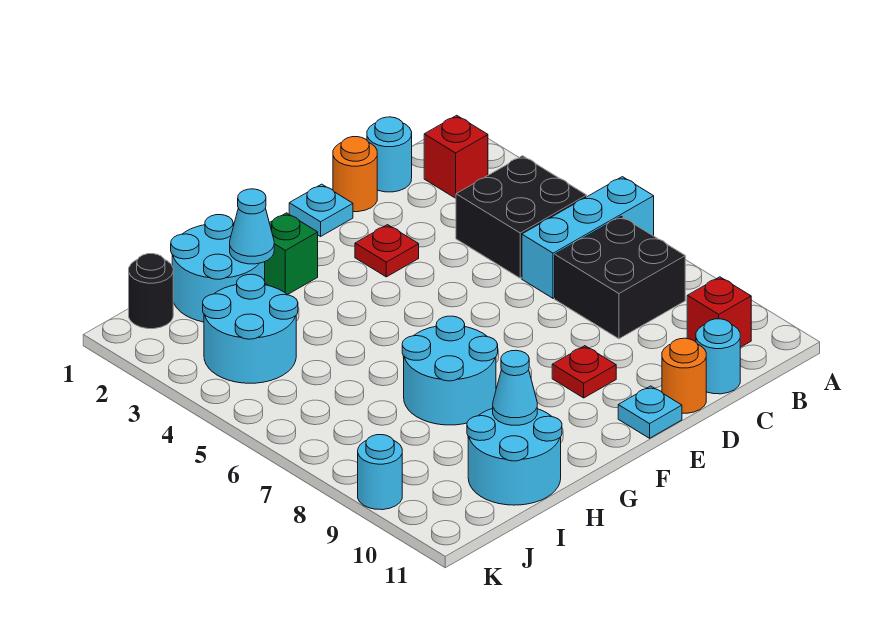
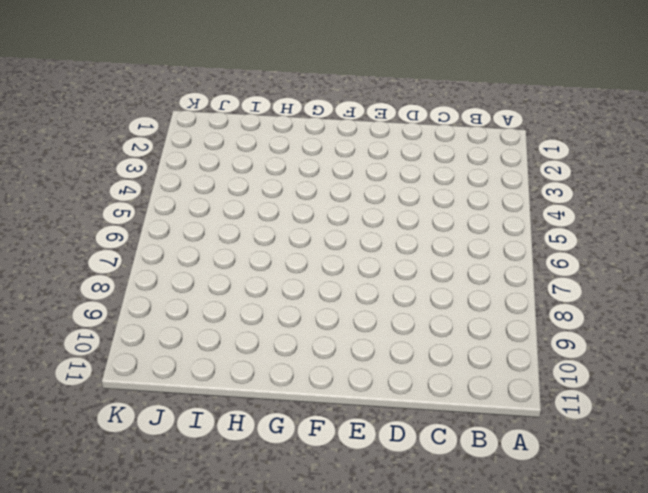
none -> cyan brick A6:C6 level 1
none -> red brick B2 level 1
none -> black brick B4:C5 level 1

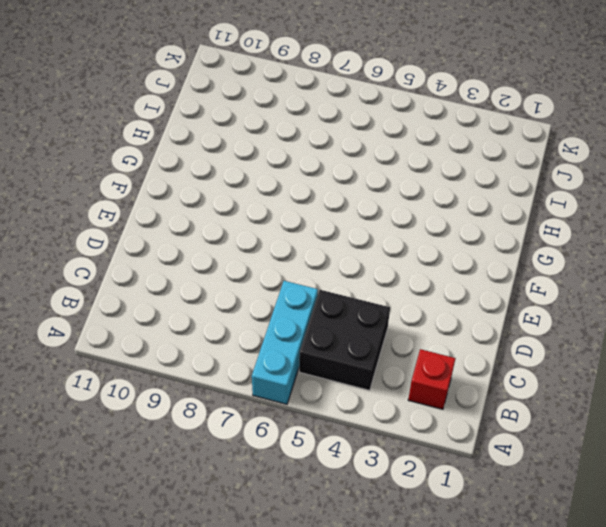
none -> black brick B7:C8 level 1
none -> red brick B10 level 1
none -> cyan round brick C1 level 1

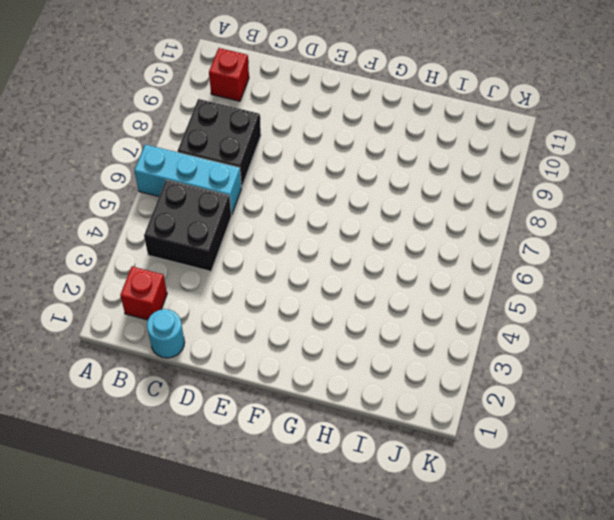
none -> cyan round brick C11 level 1
none -> orange round brick D1 level 1
none -> orange round brick D11 level 1

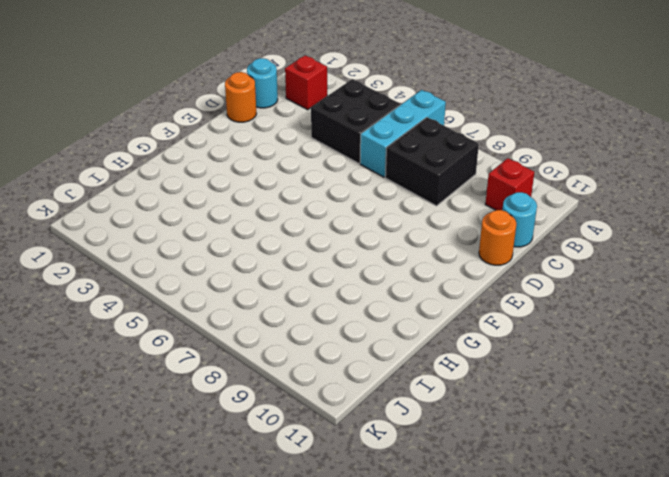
none -> cyan plate E1 level 1
none -> red plate E3 level 1
none -> red plate E9 level 1

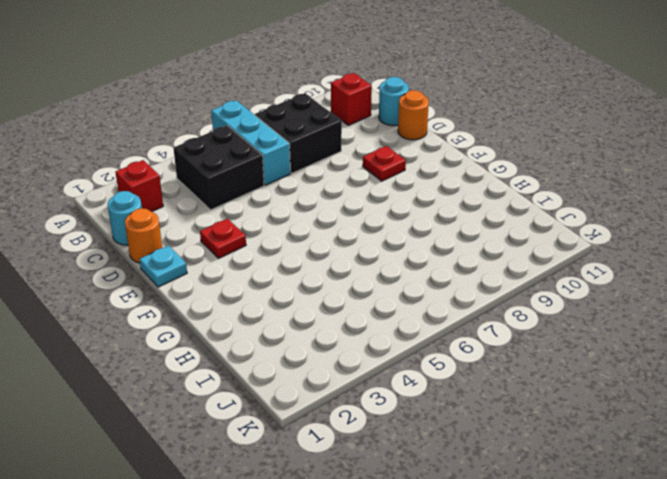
none -> cyan plate E11 level 1
none -> green brick G2 level 1
none -> cyan round brick G7:H8 level 1

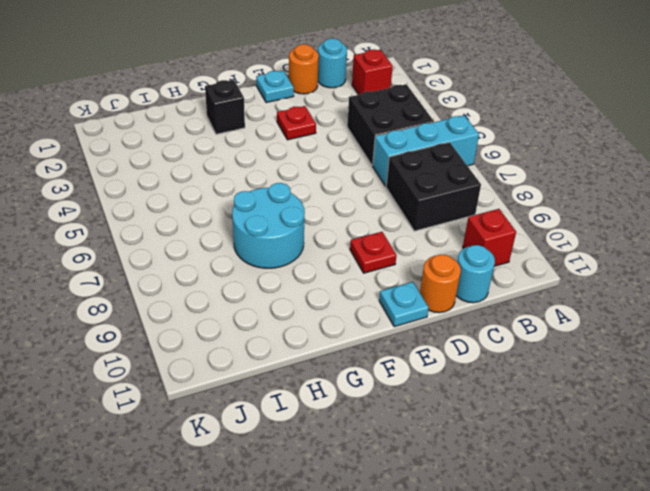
black brick G2 level 1 -> green brick G2 level 1
none -> cyan round brick H1:I2 level 1
none -> cyan round brick H10:I11 level 1
none -> cyan round brick I3:J4 level 1

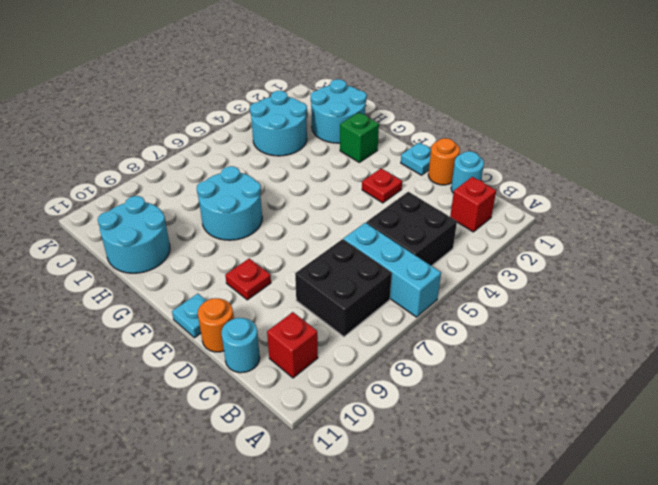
none -> black round brick J1 level 1
none -> cyan round brick K9 level 1
none -> cyan cone H2 level 2

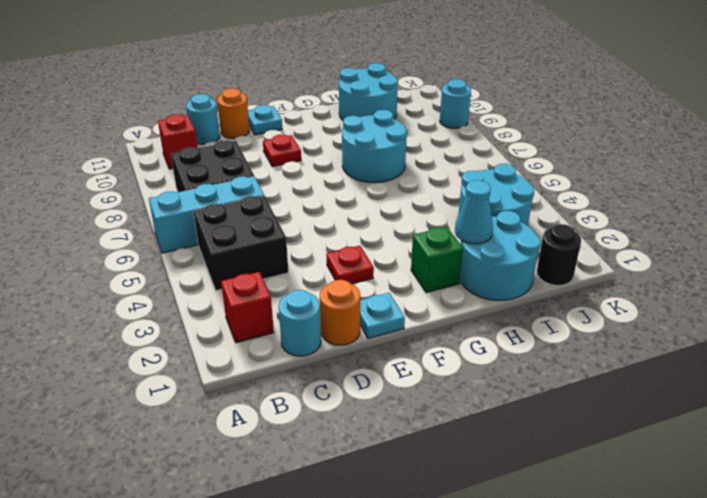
none -> cyan cone H10 level 2

